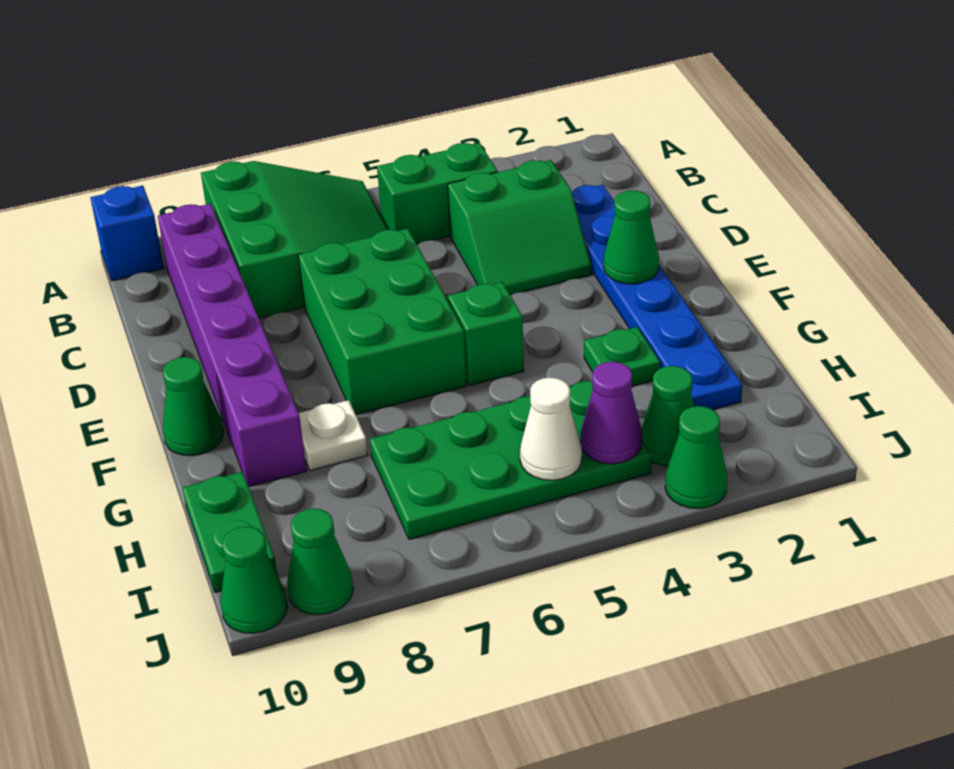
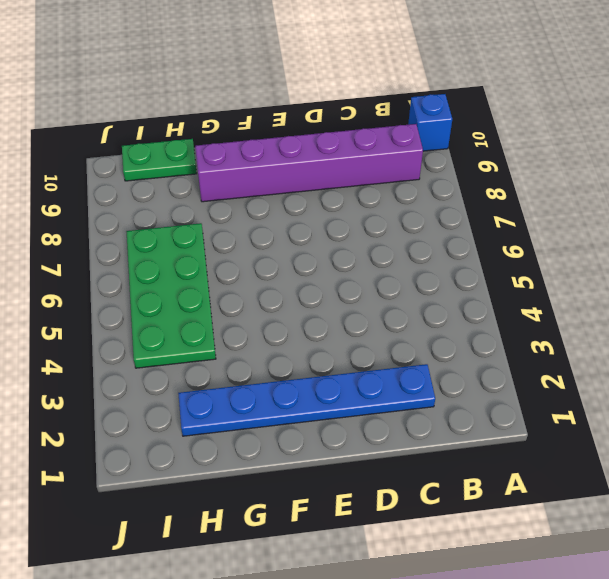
none -> green slope A6:C8 level 1 top 8
none -> green brick B4:B5 level 1
none -> green slope C3:D4 level 1 top C

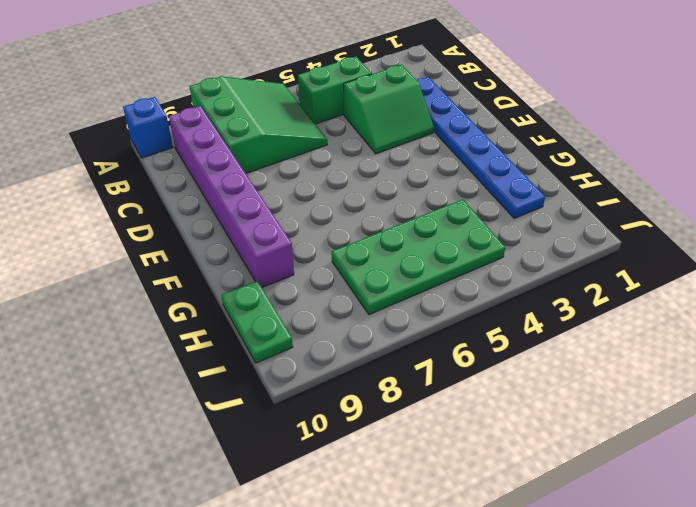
none -> green brick D6:F7 level 1
none -> green brick F5 level 1
none -> green cone F10 level 1

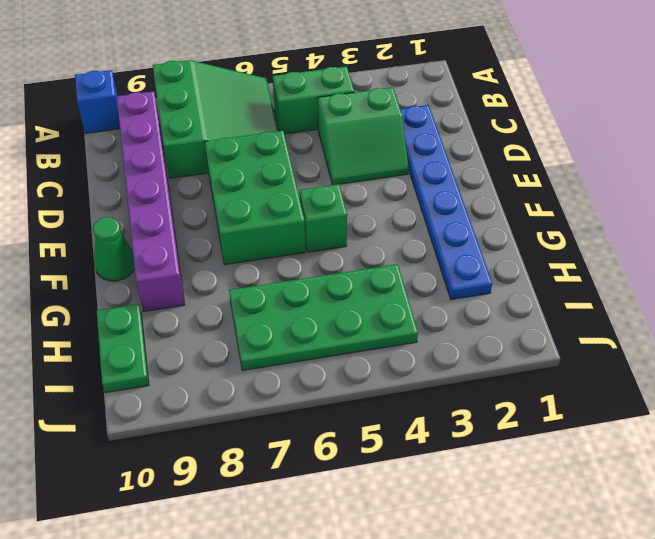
none -> green plate G3 level 1
none -> white plate G8 level 1
none -> green cone I3 level 1

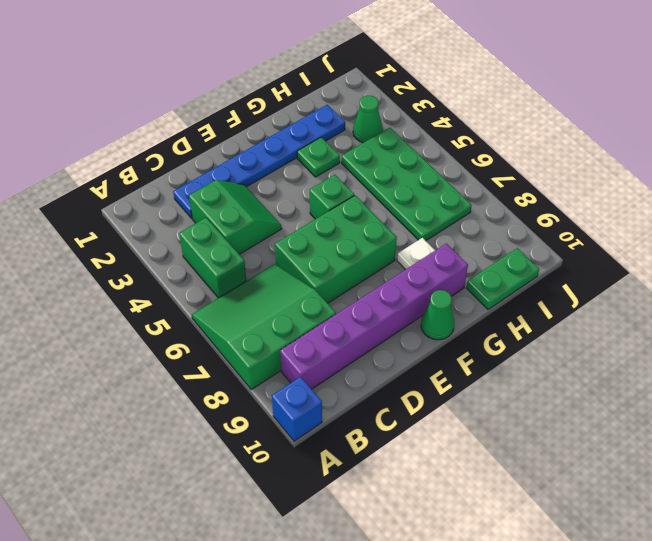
none -> green cone J3 level 1
none -> green cone J9 level 1
none -> green cone J10 level 1

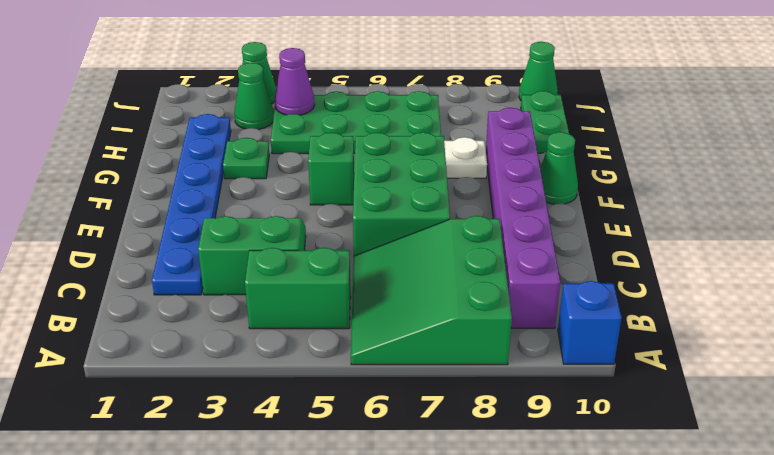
none -> green cone J9 level 1
none -> green cone E2 level 2
none -> white cone I5 level 2

